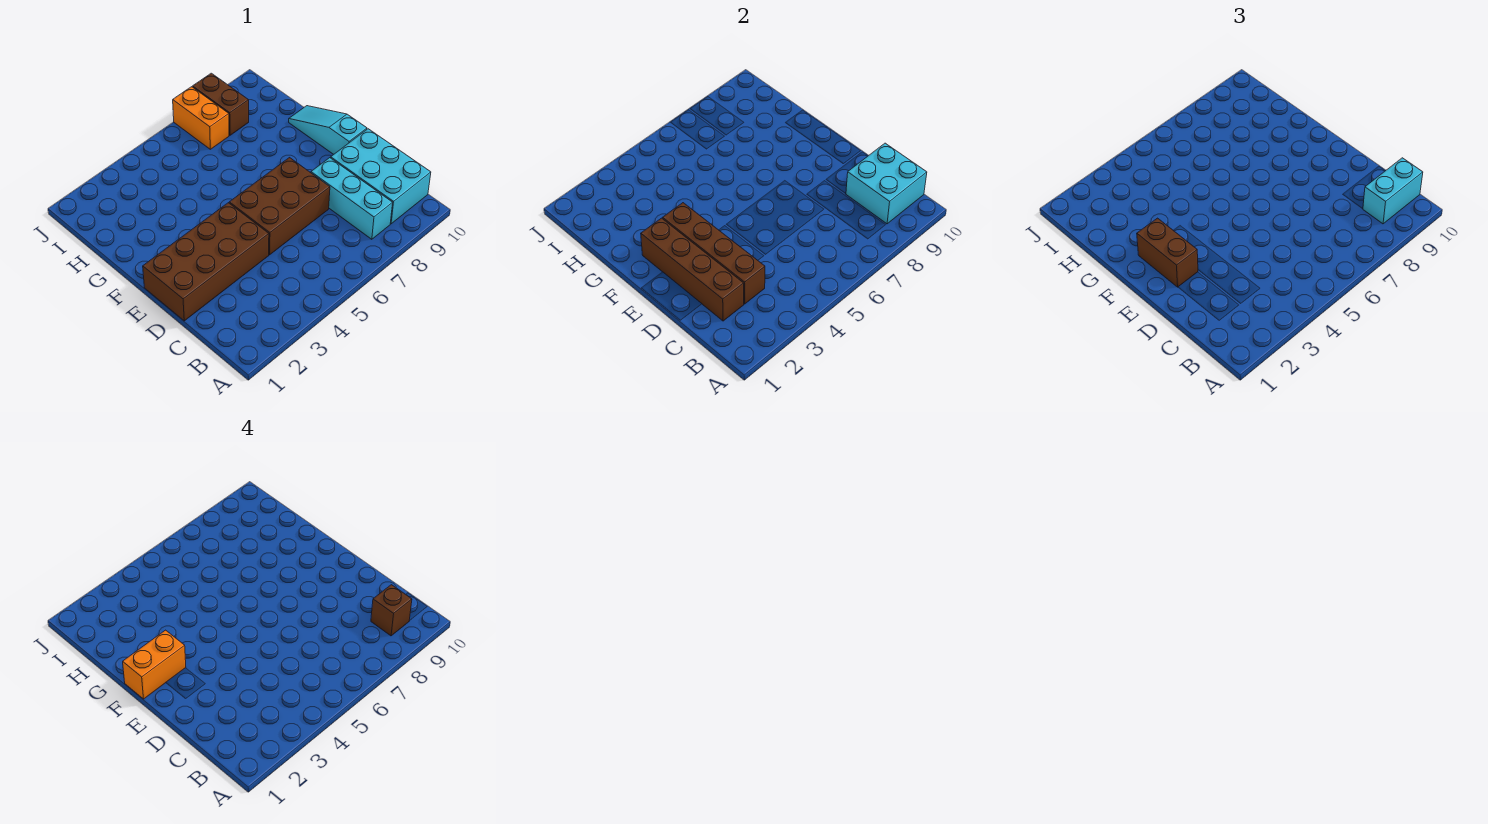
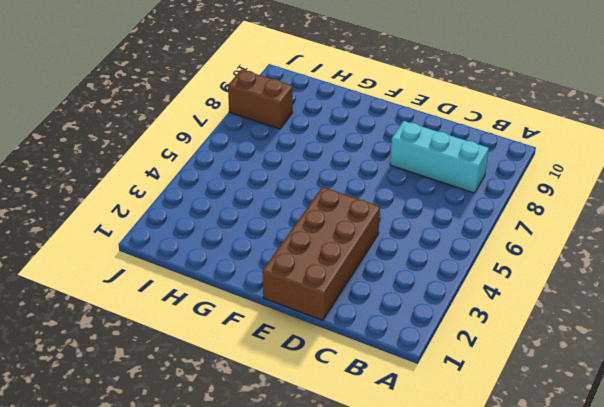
none -> cyan brick B9:D10 level 1
none -> brown brick D5:E7 level 1
none -> cyan slope E10:G10 level 1 top E

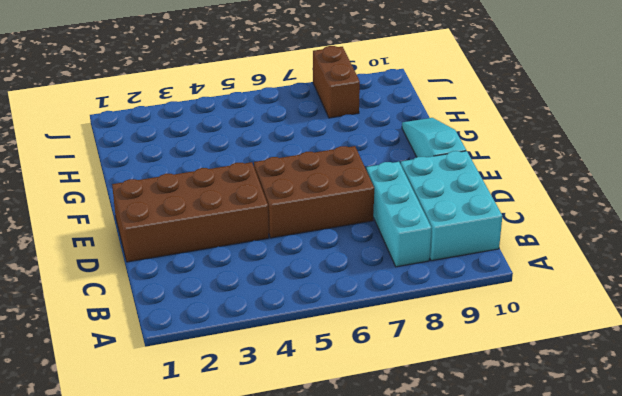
none -> orange brick I7:J7 level 1
none -> cyan brick B9:C10 level 2
none -> brown brick C2:F2 level 2

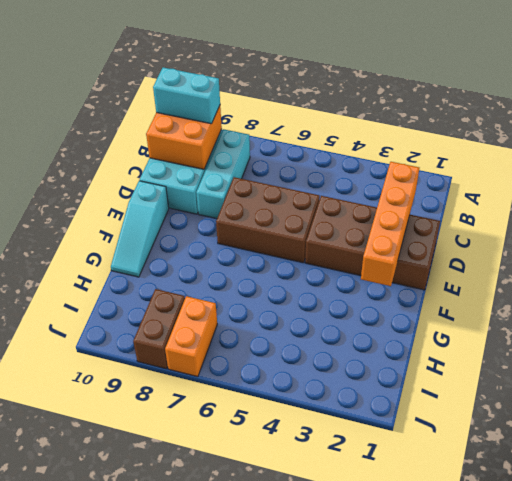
orange brick B9:C10 level 2 -> cyan brick B9:C10 level 2
orange brick C2:F2 level 2 -> brown brick C2:F2 level 2
none -> brown brick C3:F3 level 2
none -> brown brick E2:F2 level 3
none -> brown brick B9 level 4

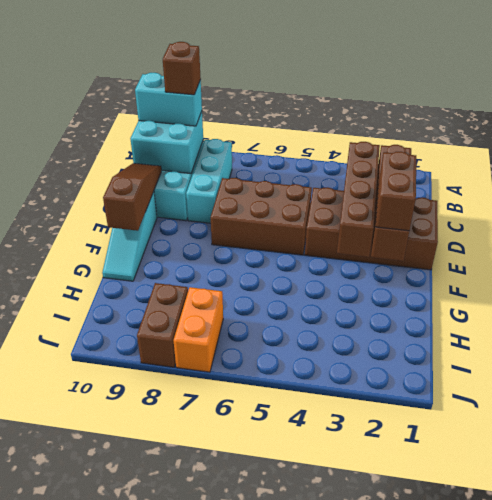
brown slope D10:F10 level 2 top F -> none
none -> orange brick F1:F2 level 4

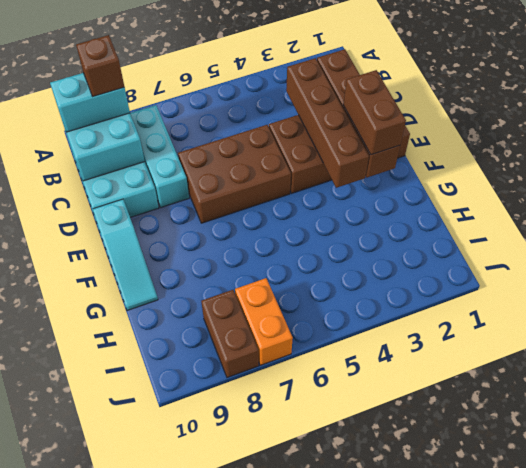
none -> orange brick F1:F2 level 4

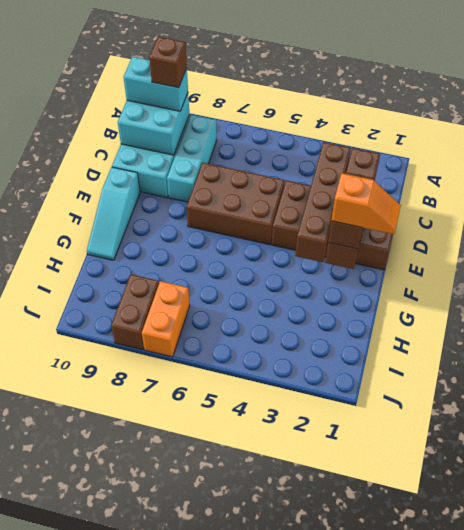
orange slope F1:F2 level 4 top 2 -> orange brick F1:F2 level 4

